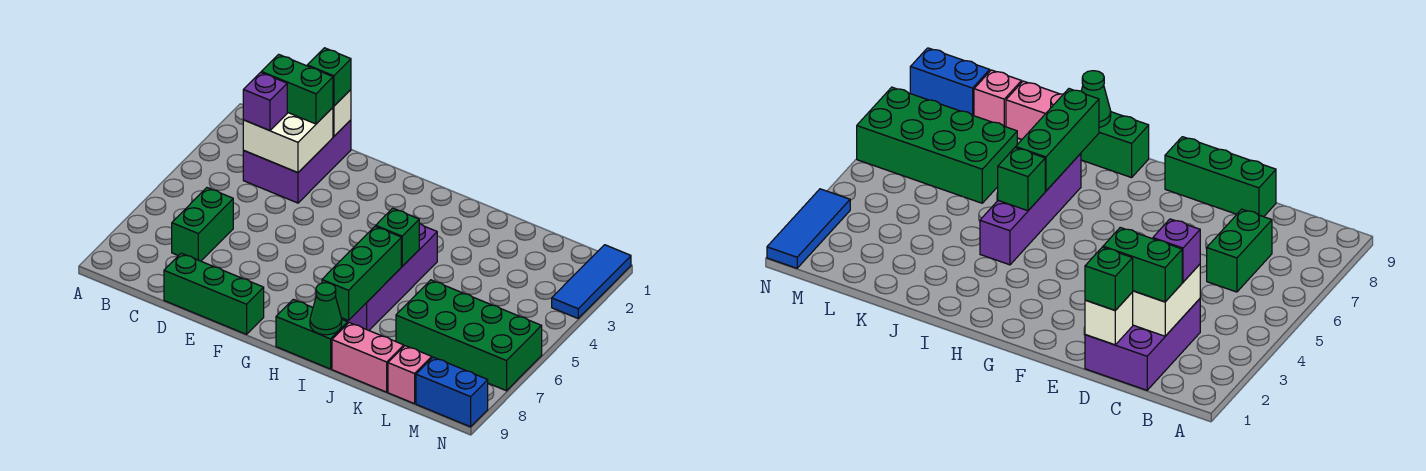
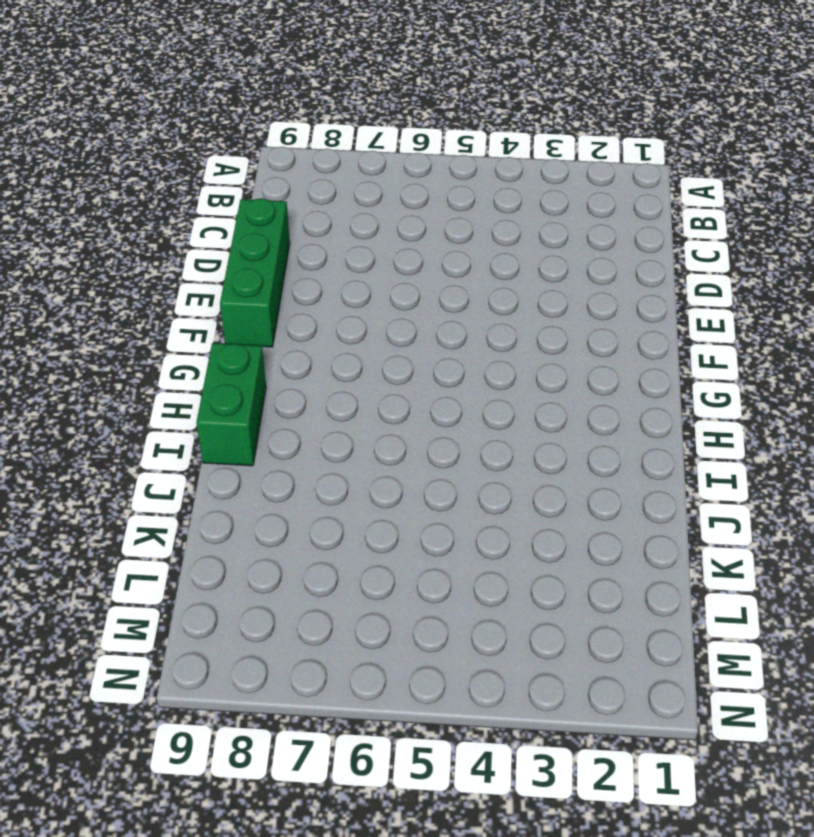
none -> purple brick C1:D3 level 1
none -> green brick C6:C7 level 1
none -> purple brick I4:I7 level 1

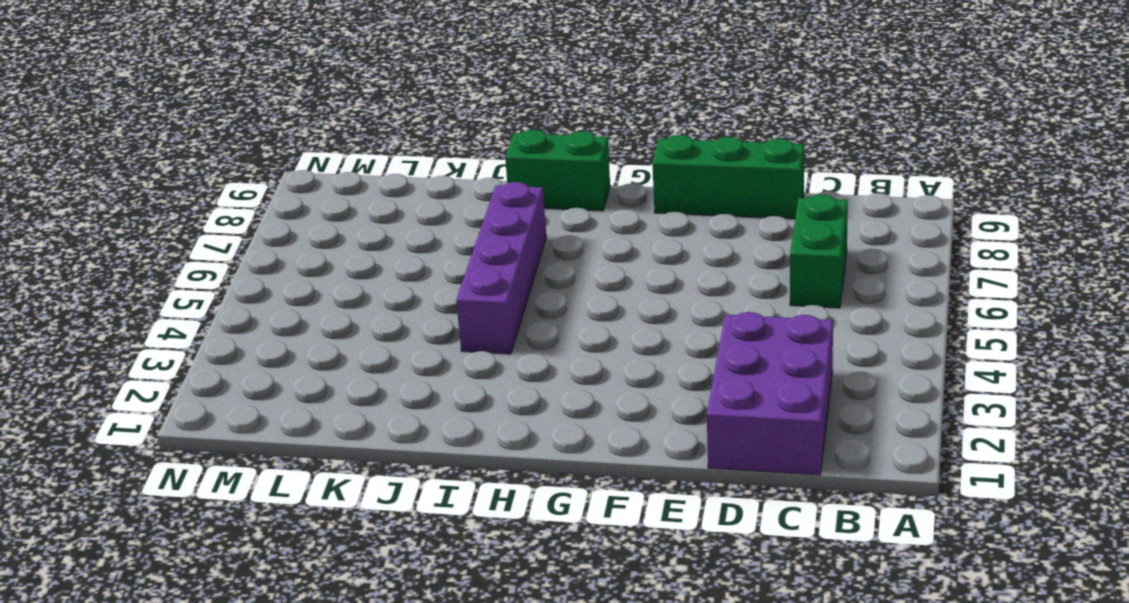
none -> pink brick J9:K9 level 1
none -> green brick K6:N7 level 1
none -> pink brick L9 level 1

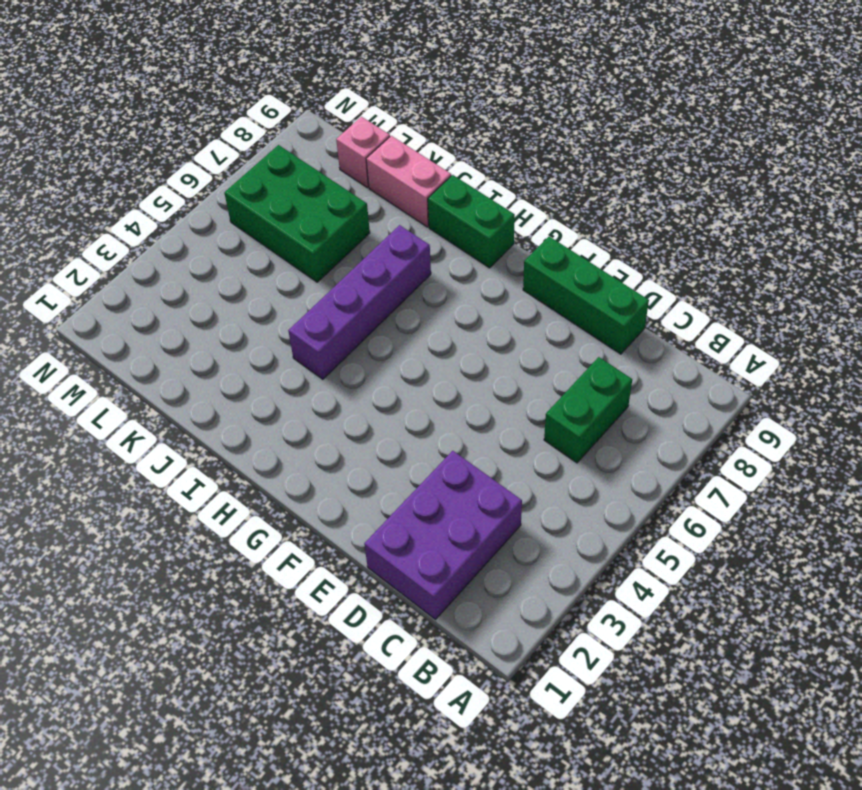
green brick K6:M7 level 1 -> green brick K6:N7 level 1
none -> blue brick M9:N9 level 1
none -> blue tile N1:N3 level 1
none -> white brick C2:D3 level 2

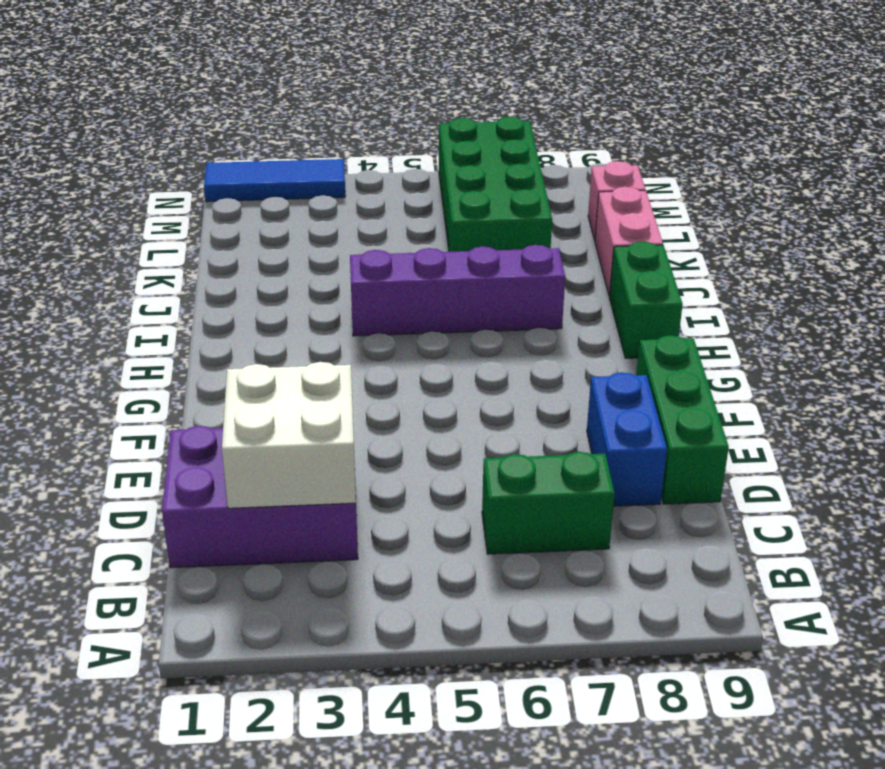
blue brick D8:E8 level 1 -> blue brick M9:N9 level 1
none -> white brick D1 level 2
none -> green brick I5 level 2
none -> green brick I6:I8 level 2

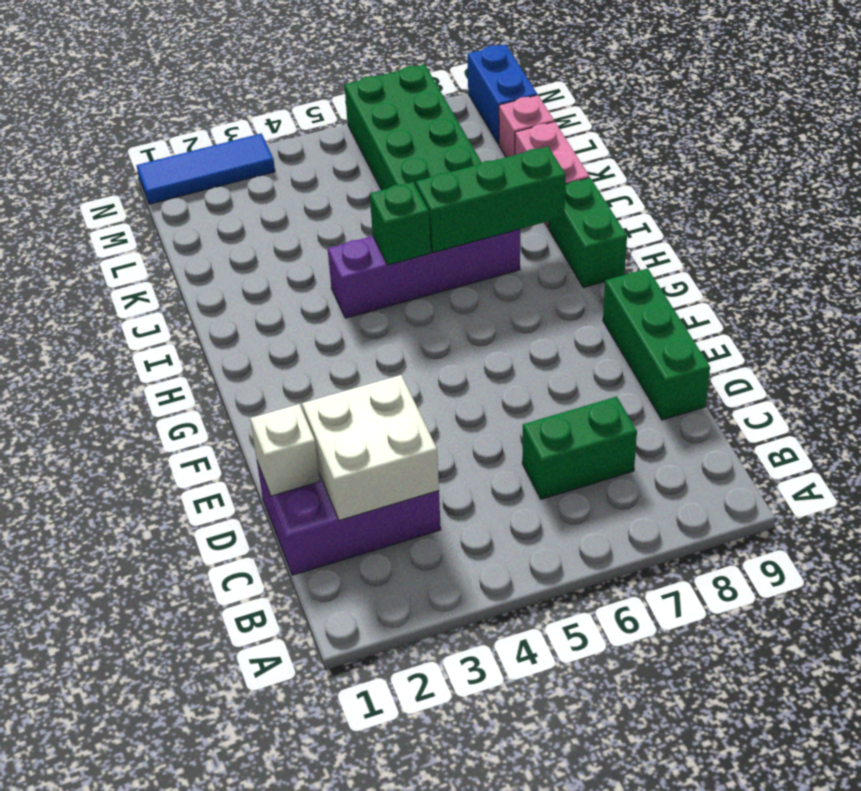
none -> green cone I9 level 2
none -> green brick C2:D2 level 3
none -> purple brick C3 level 3

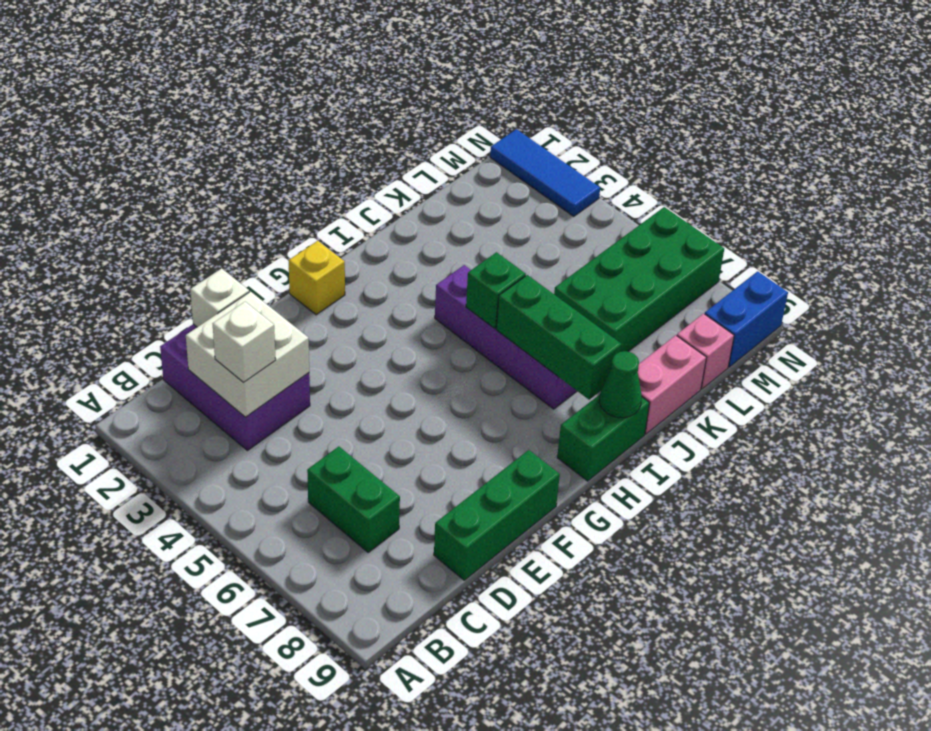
white brick C3 level 3 -> purple brick C3 level 3
yellow brick G1 level 1 -> none
none -> green brick C2:D2 level 3
none -> green brick D1 level 3

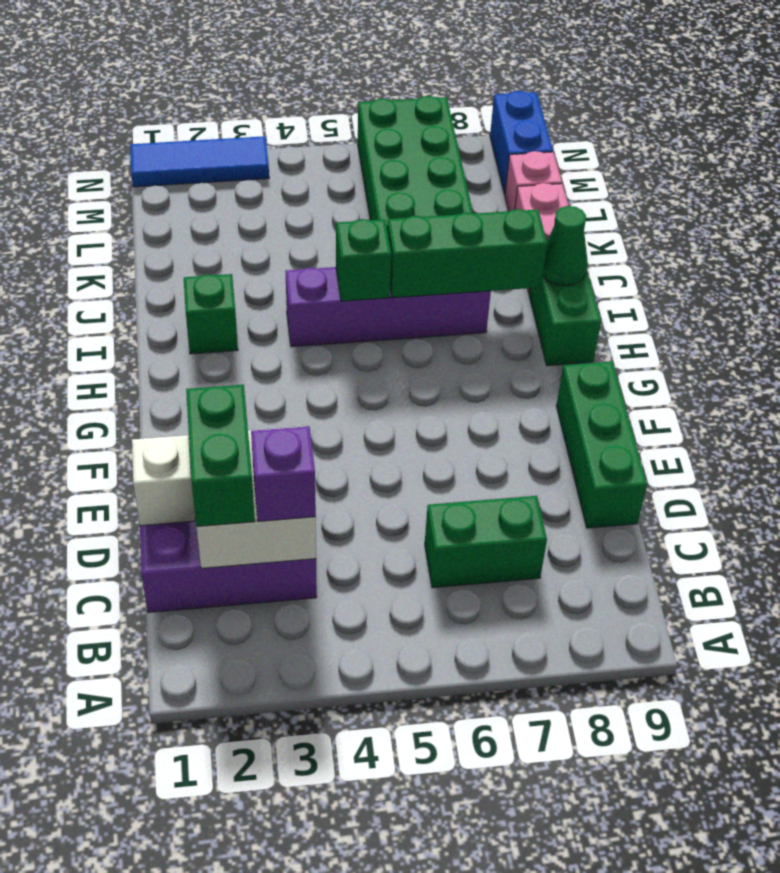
green brick I2 level 1 -> green brick D1 level 3

